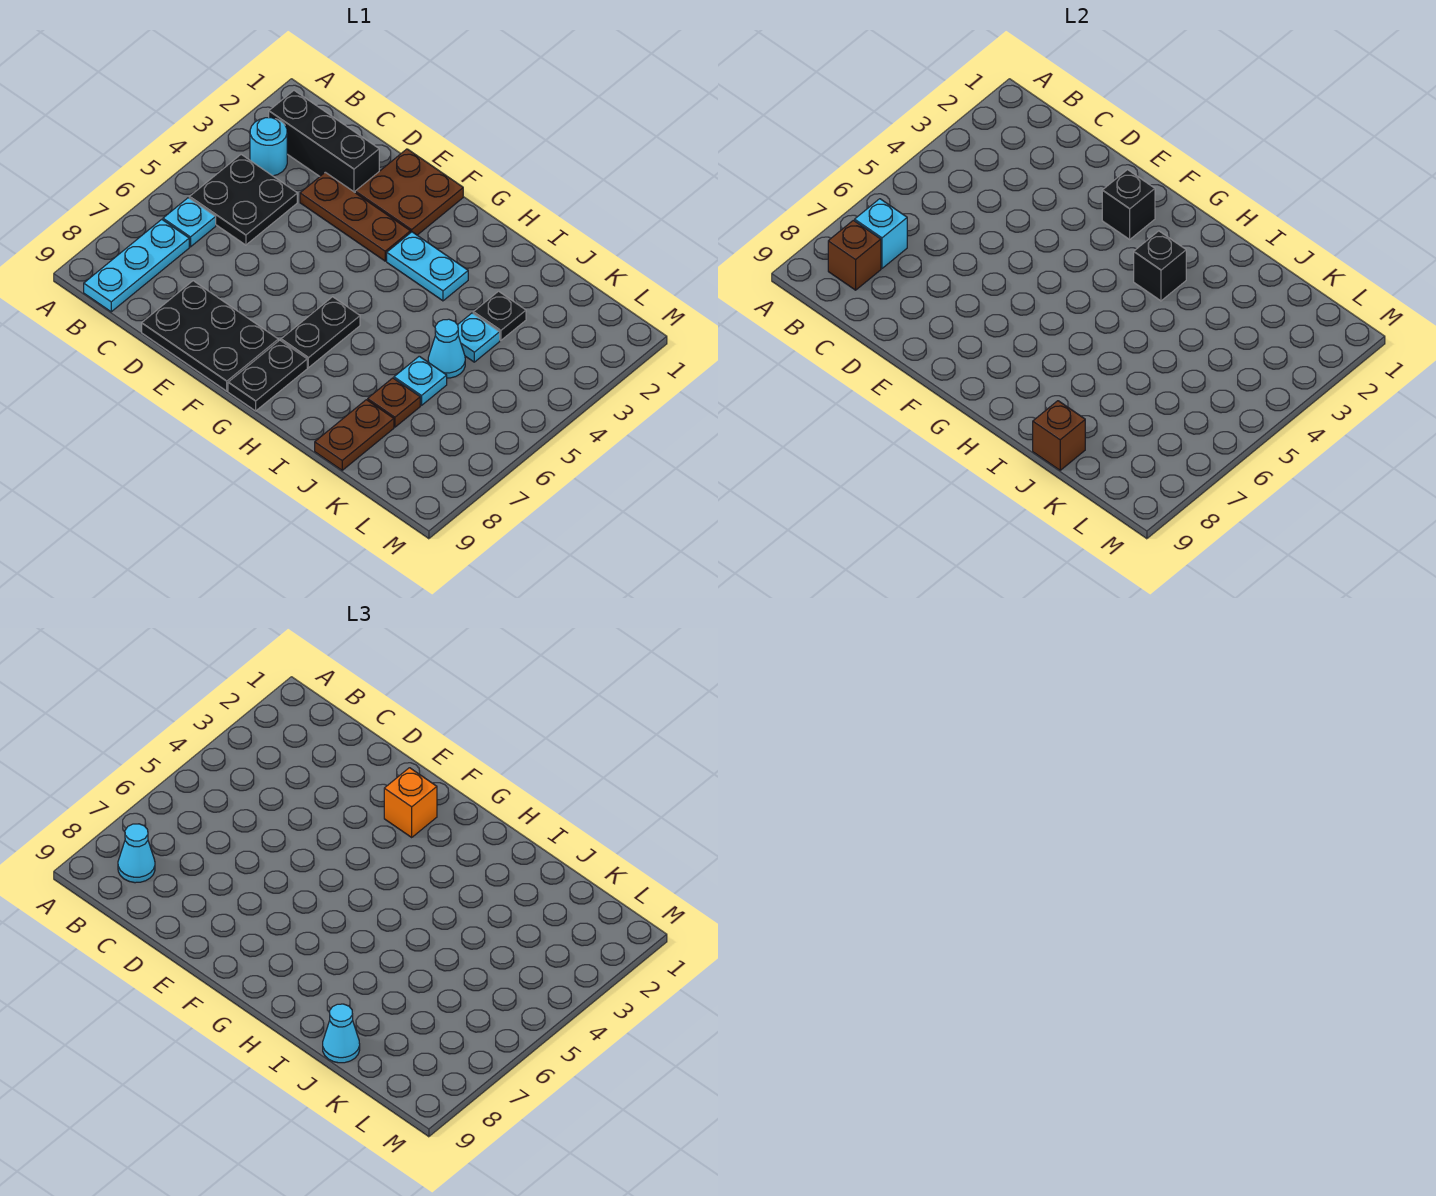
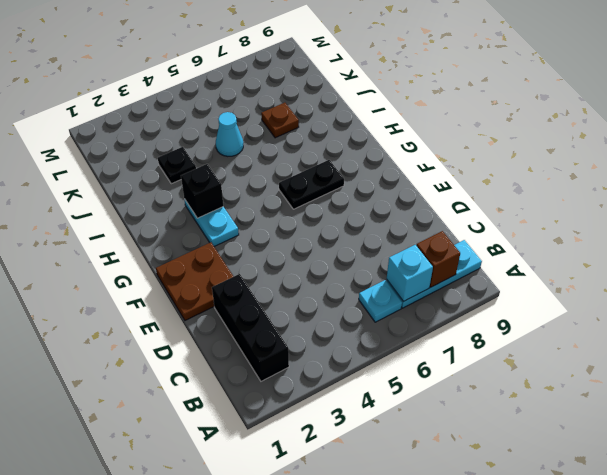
none -> cyan round brick B3 level 1
none -> black plate B4:C5 level 1
none -> brown plate D3:F3 level 1

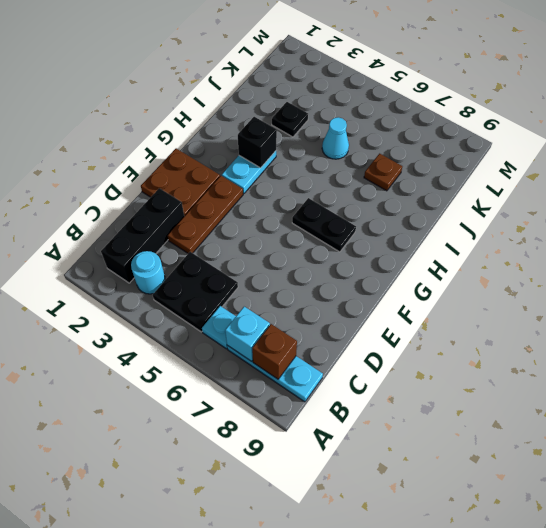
none -> black plate D8:F9 level 1
none -> black plate G8:G9 level 1
none -> cyan plate J4 level 1

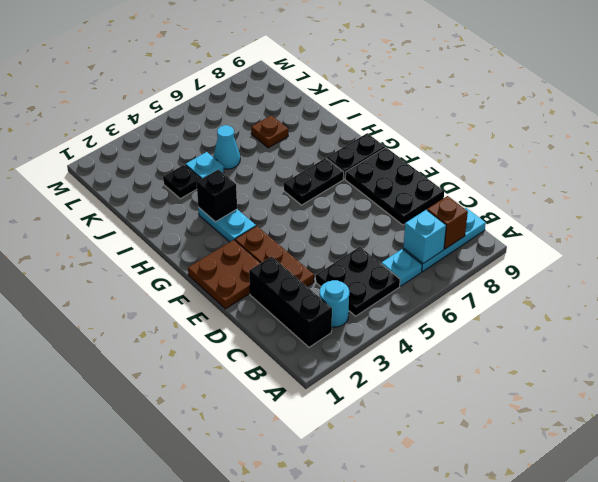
none -> cyan plate J6 level 1
none -> brown plate J8:J9 level 1
none -> black brick F2 level 2

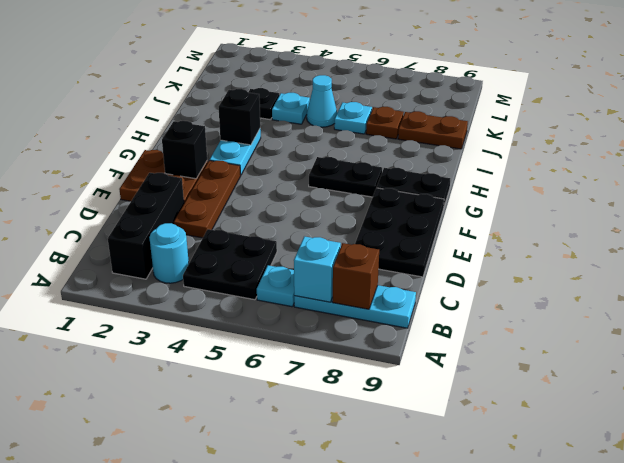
none -> brown brick J9 level 2
none -> cyan cone B8 level 3
none -> orange brick F2 level 3

